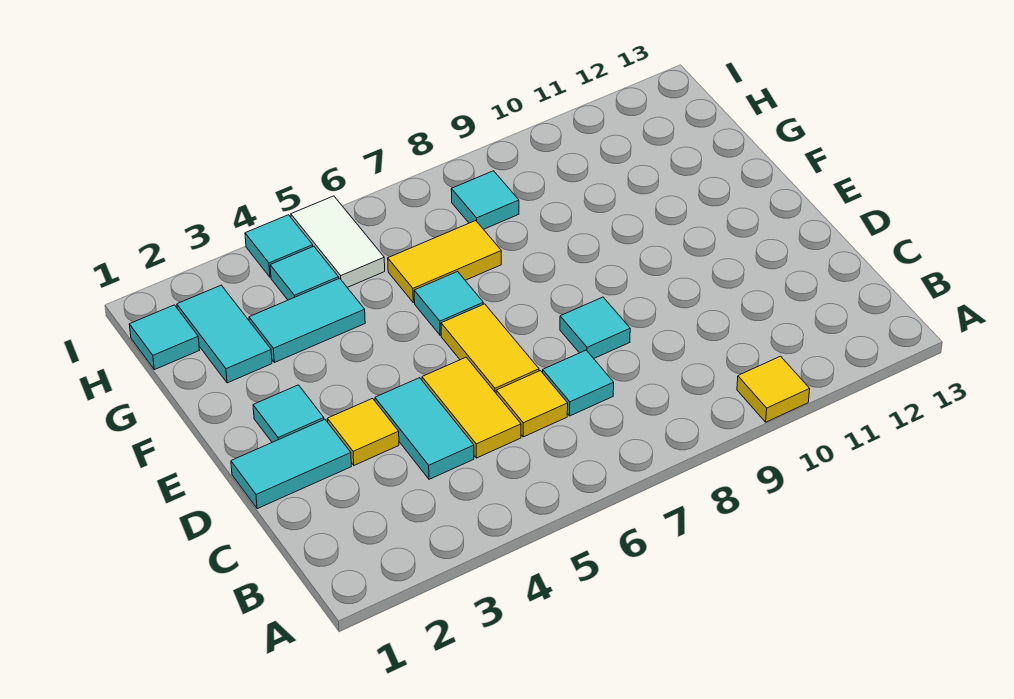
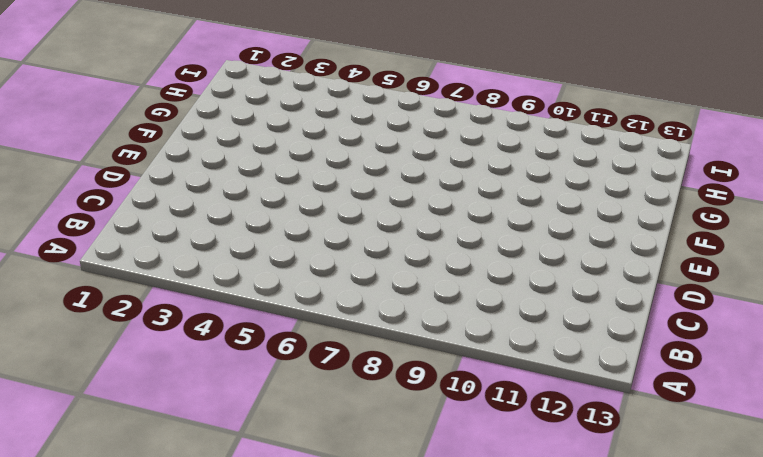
none -> yellow tile A10 level 1
none -> cyan tile C4:D4 level 1
none -> yellow tile C5:D5 level 1

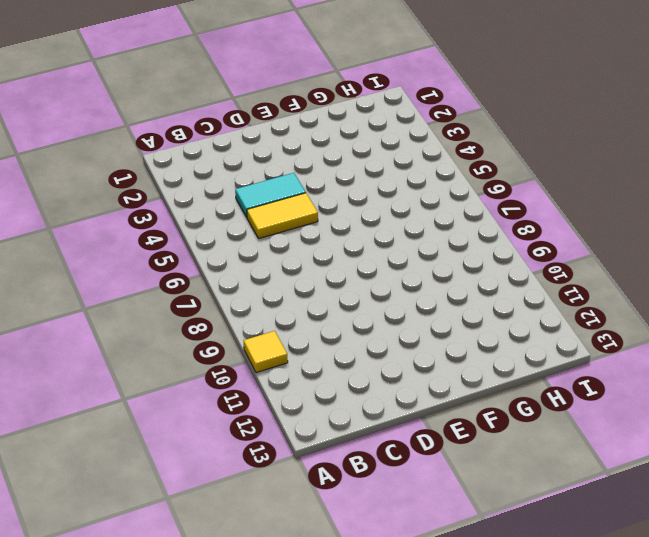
none -> yellow tile C6 level 1
none -> cyan tile C7 level 1
none -> cyan tile D1:D2 level 1

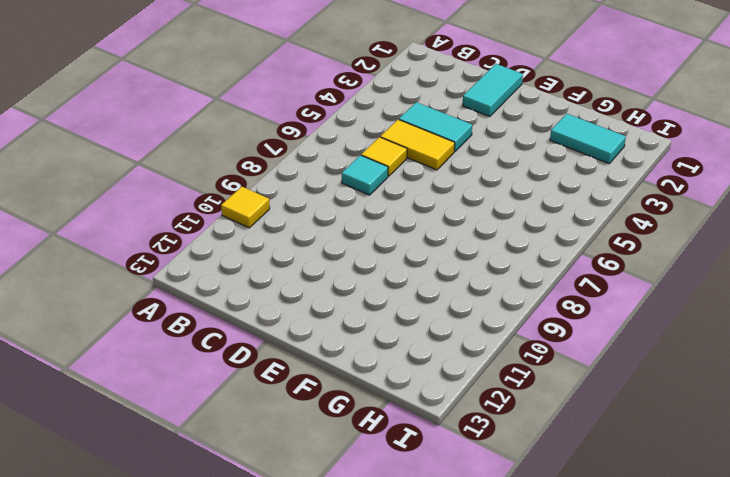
none -> yellow tile D3 level 1
none -> yellow tile D6:E6 level 1
none -> cyan tile D8 level 1

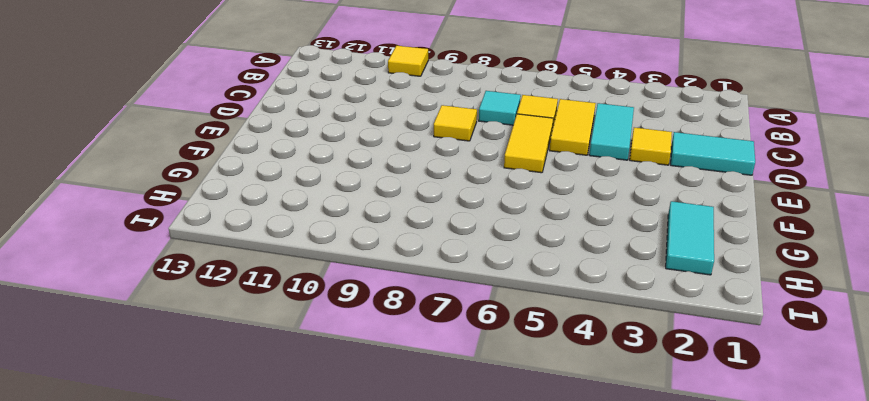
yellow tile D8 level 1 -> cyan tile D8 level 1
none -> cyan tile E2 level 1
none -> cyan tile F6 level 1
none -> cyan tile G3:G4 level 1

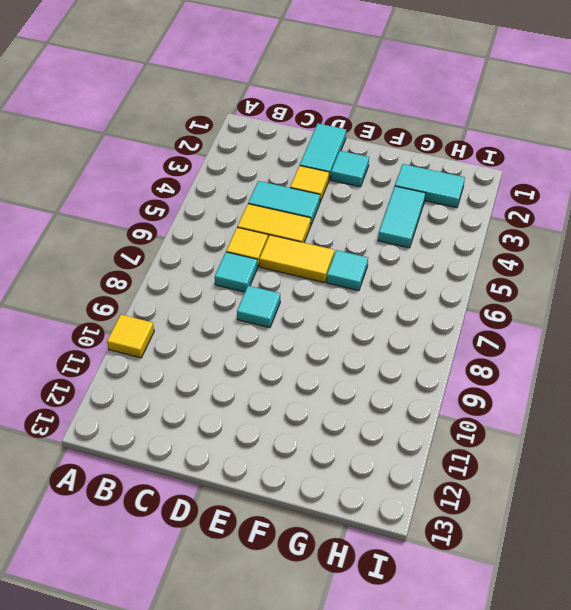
none -> yellow tile G6:G7 level 1
none -> cyan tile H1 level 1
none -> cyan tile H4 level 1

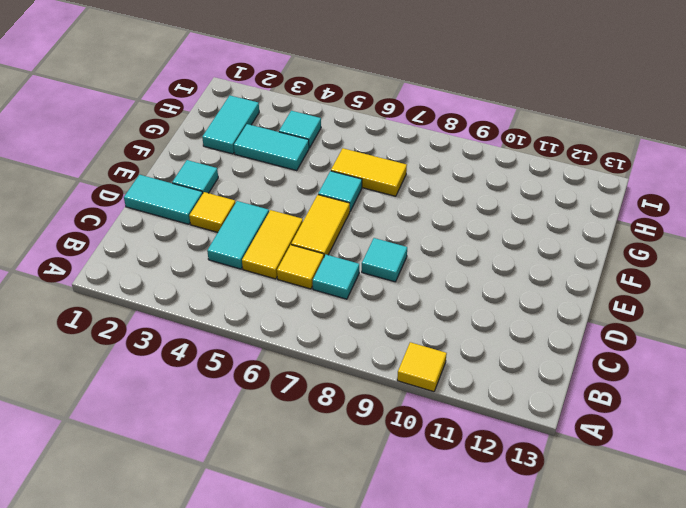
none -> cyan tile H1 level 1
none -> white tile H5:I5 level 1
none -> cyan tile H8 level 1

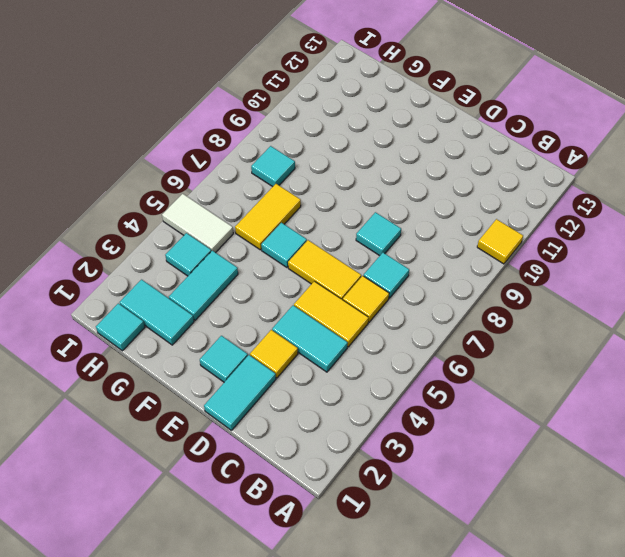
none -> cyan tile I4 level 1

